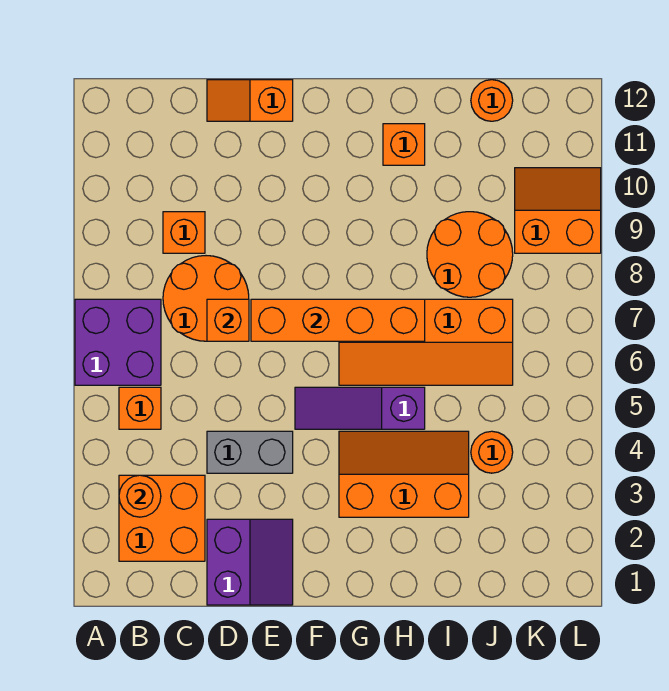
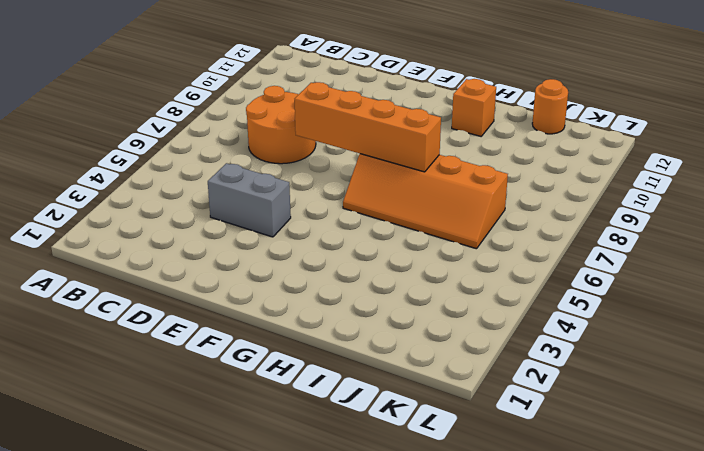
none -> purple brick A6:B7 level 1
none -> orange brick B2:C3 level 1
none -> orange brick B5 level 1

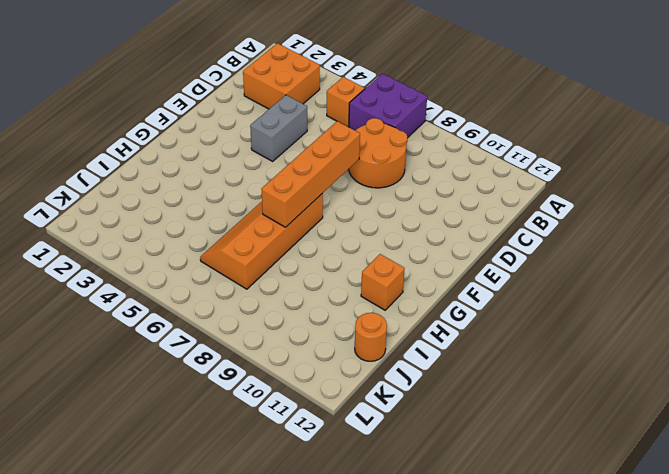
none -> orange brick C9 level 1
none -> purple slope D1:E2 level 1 top D
none -> orange slope D12:E12 level 1 top E

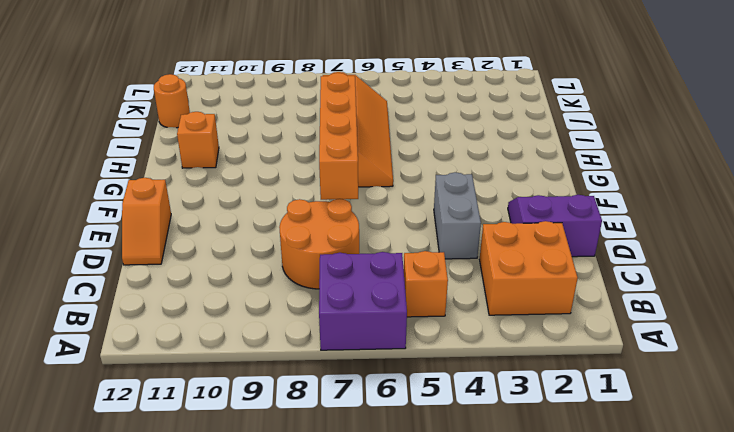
none -> orange brick C9 level 1
none -> purple slope F5:H5 level 1 top H
none -> orange slope G3:I4 level 1 top 3

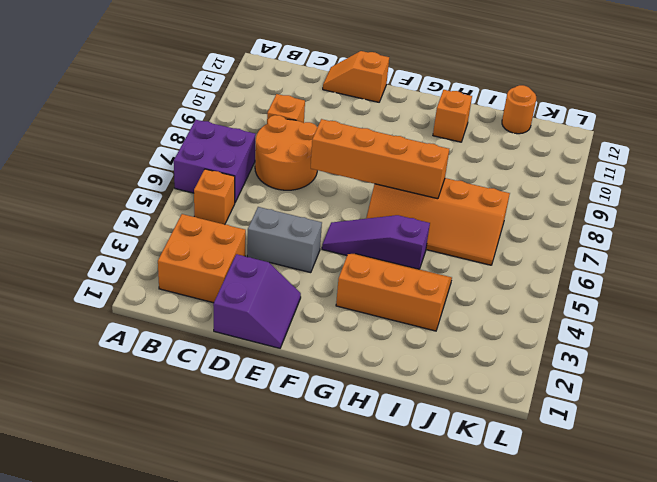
none -> orange round brick I8:J9 level 1
none -> orange round brick J4 level 1
none -> orange slope K9:L10 level 1 top 9

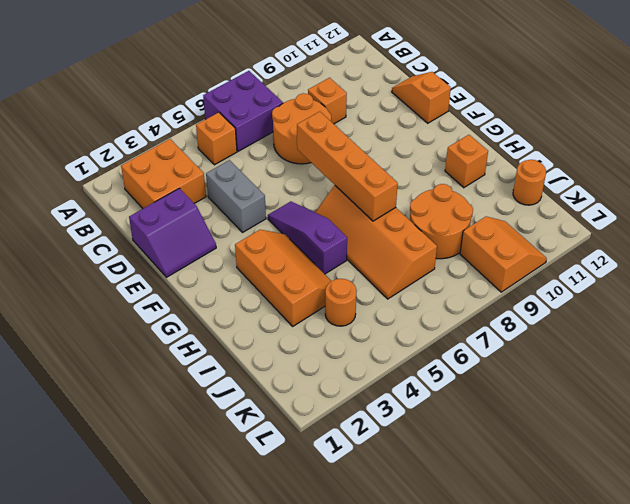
none -> orange round brick B3 level 2
none -> orange brick D7 level 2

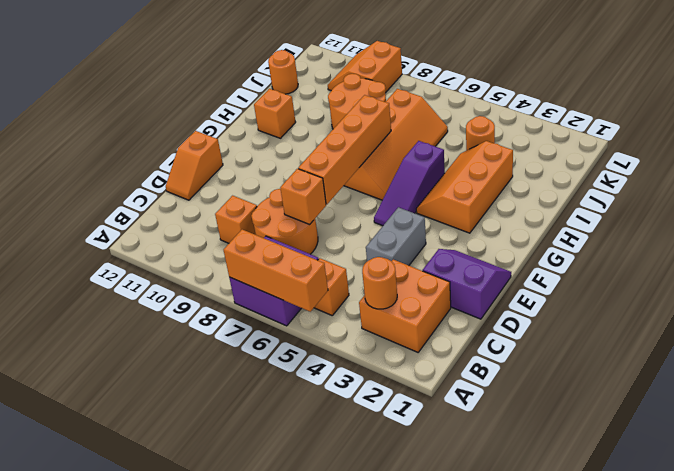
orange brick A5:A7 level 2 -> none

